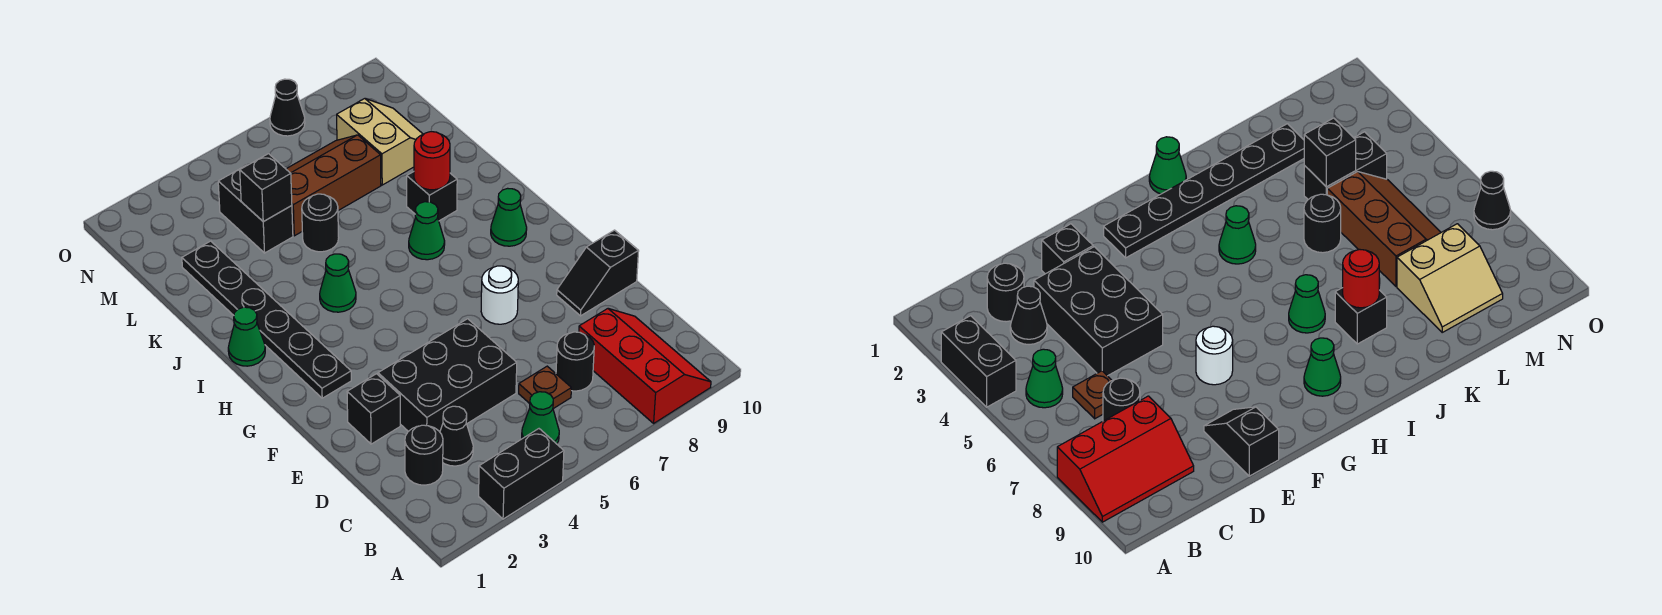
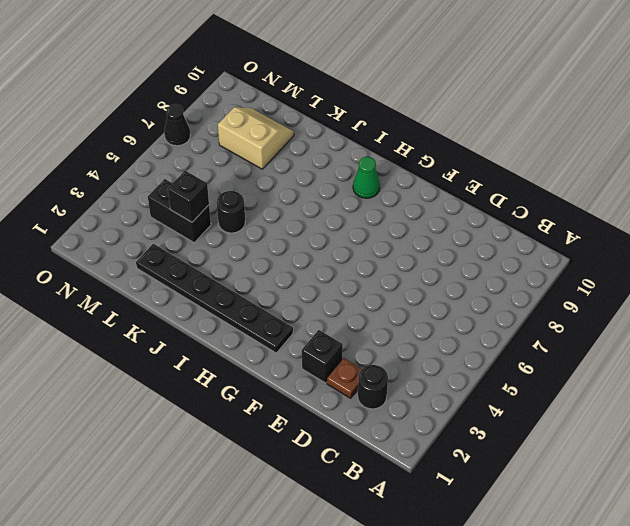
brown plate D2 level 1 -> brown plate C6 level 1
none -> black brick A3:A4 level 1
none -> red slope A8:C9 level 1 top 8
none -> green cone B5 level 1

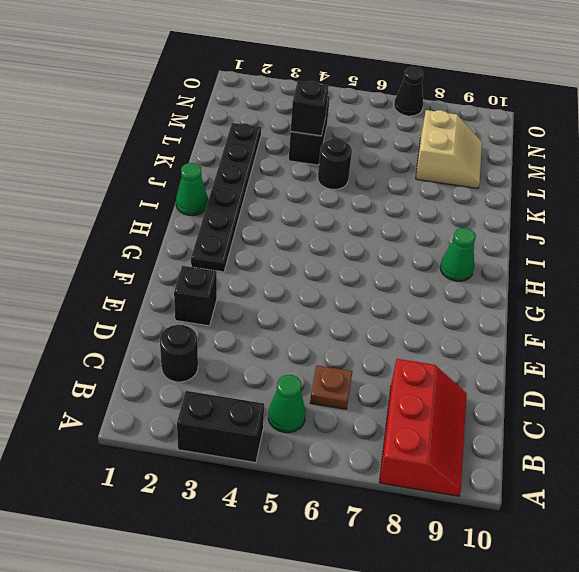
none -> black cone C3 level 1
none -> black round brick C7 level 1
none -> black brick D3:E5 level 1

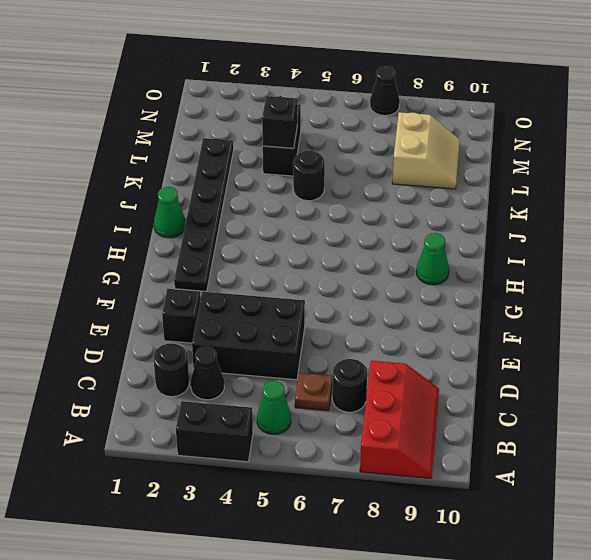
none -> black slope E9:E10 level 1 top 10
none -> white round brick F7 level 1
none -> green cone I4 level 1

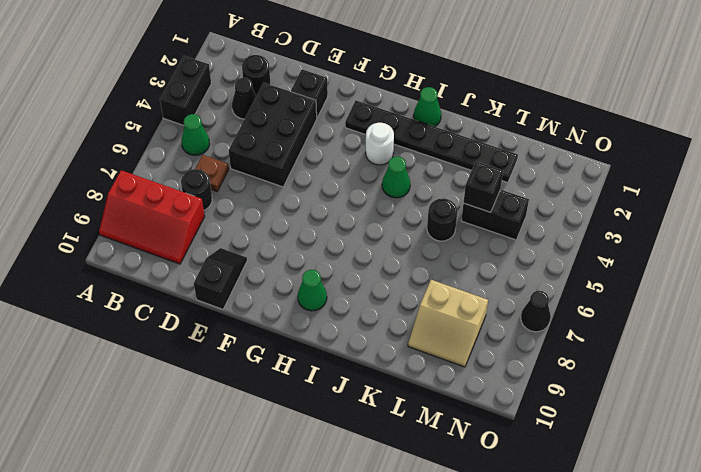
white round brick H3 level 1 -> white round brick F7 level 1
none -> green cone I7 level 1
none -> black brick J8 level 1
none -> brown slope L5:M7 level 1 top L

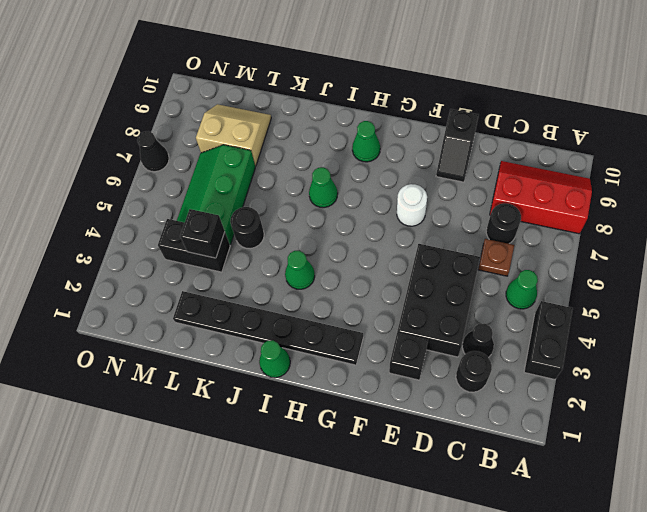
green slope L5:M7 level 1 top L -> brown slope L5:M7 level 1 top L
none -> black brick J8 level 1
none -> red round brick J8 level 2

